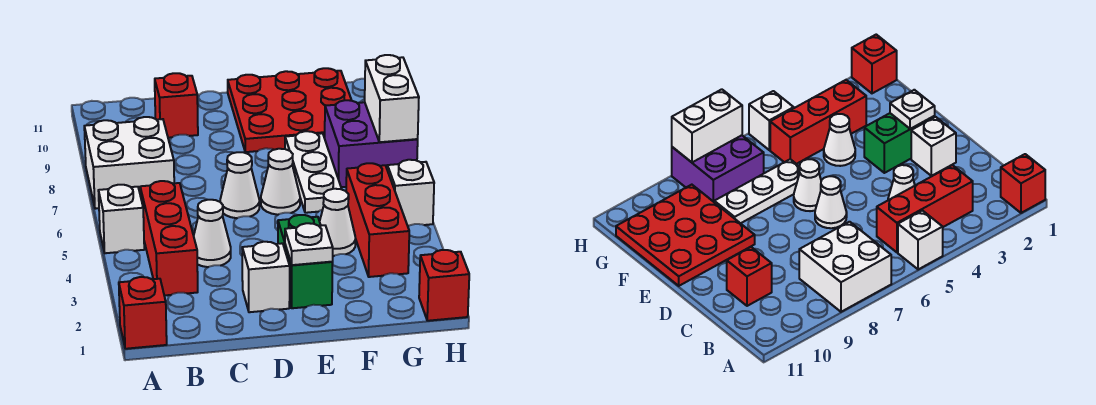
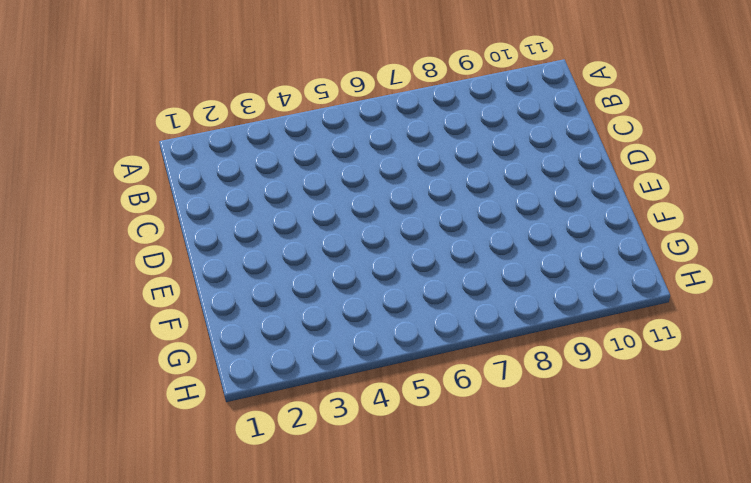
none -> red brick A1 level 1
none -> white brick A5 level 1
none -> white brick A7:B8 level 1

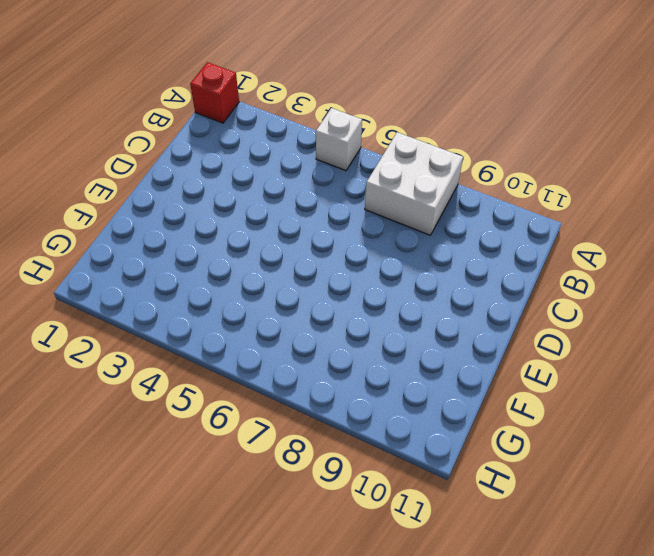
none -> red brick B3:B5 level 1
none -> white cone C4 level 1
none -> red brick C10 level 1

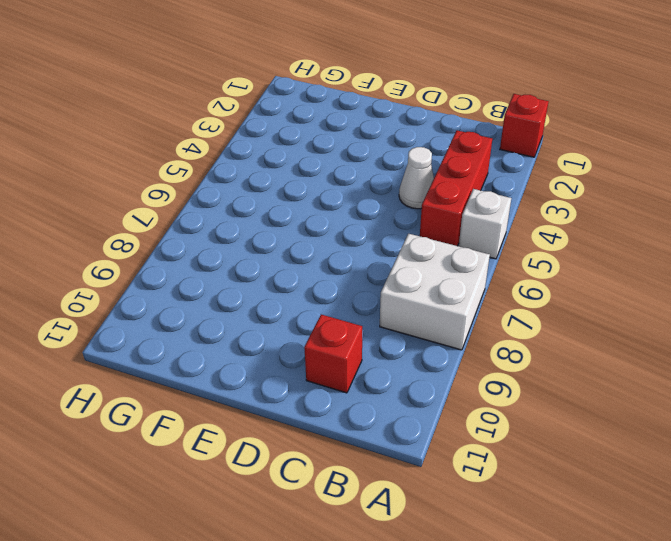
none -> white brick D2 level 1
none -> white cone D6 level 1
none -> green brick E2:E3 level 1

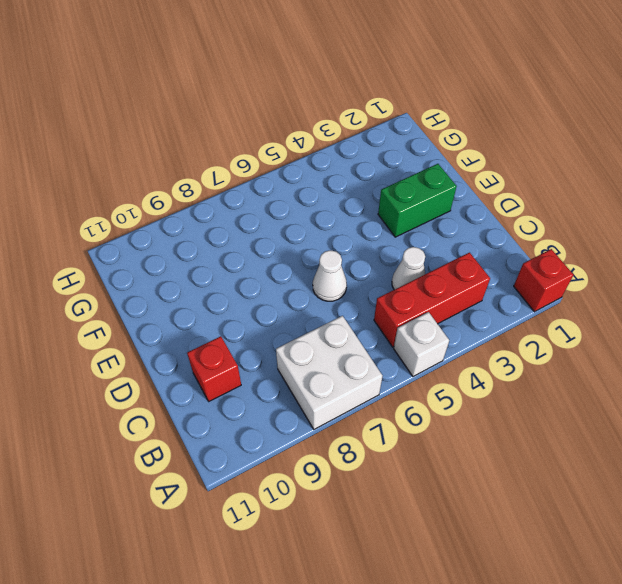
none -> white brick D2 level 1
none -> white cone E6 level 1
none -> red plate E9:G11 level 1

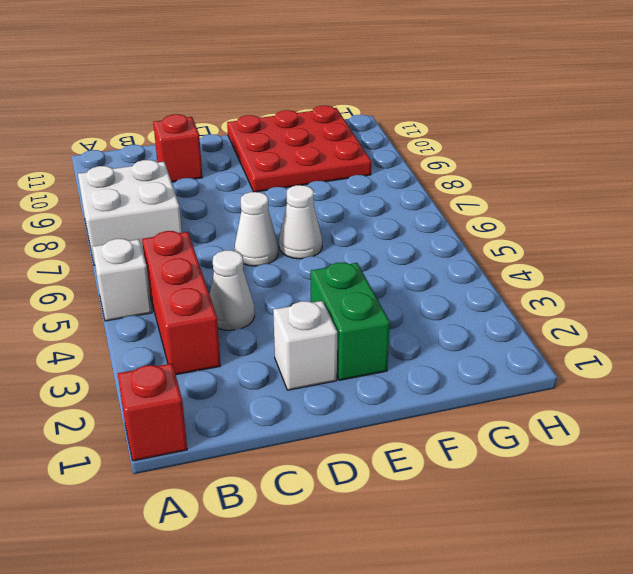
none -> white cone F4 level 1
none -> white plate F6:F8 level 1
none -> red brick G3:G5 level 1

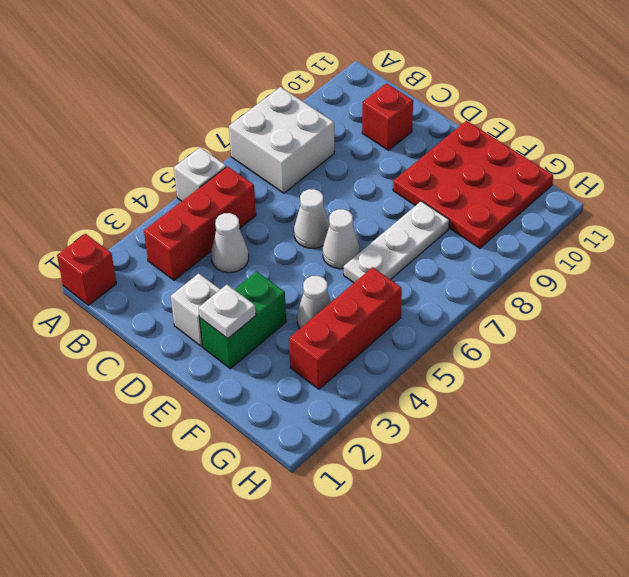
none -> purple brick G7:H8 level 1
none -> red brick H1 level 1
none -> white brick H5 level 1

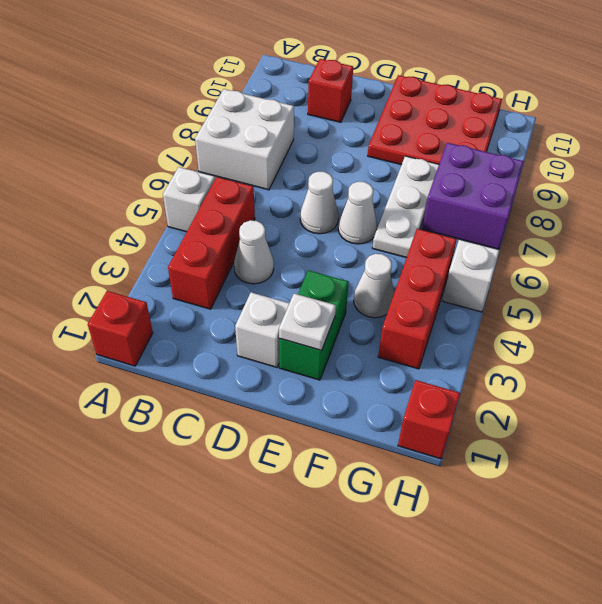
none -> white brick H7:H8 level 2

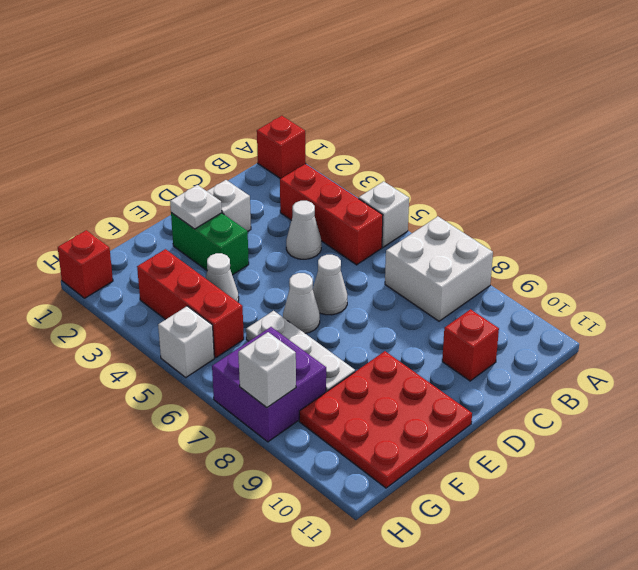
white brick H8 level 2 -> white brick H7:H8 level 2

